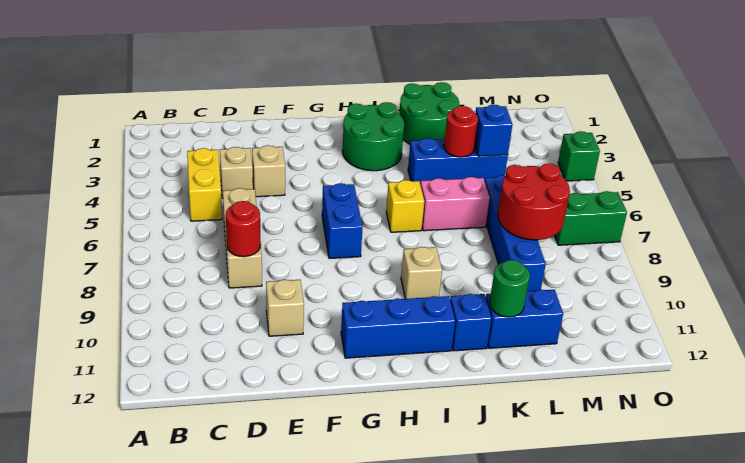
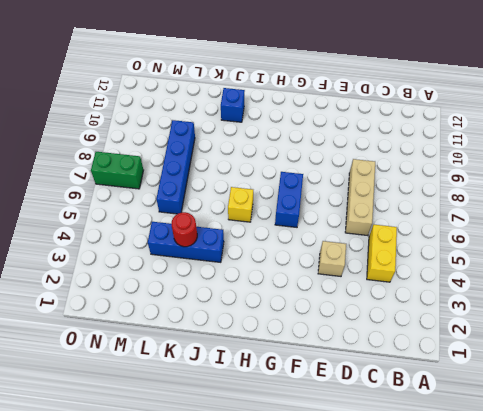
none -> tan brick D4 level 1
none -> tan brick E10 level 1
none -> blue brick G11:I11 level 1

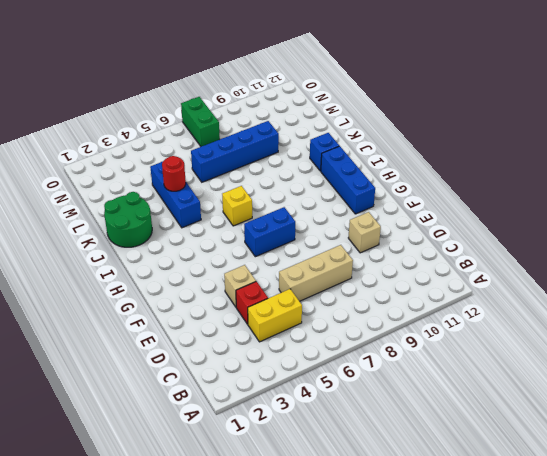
red brick D4 level 1 -> tan brick D4 level 1
none -> green round brick H2:I3 level 1
none -> tan brick I9 level 1
none -> pink brick J6:K6 level 1

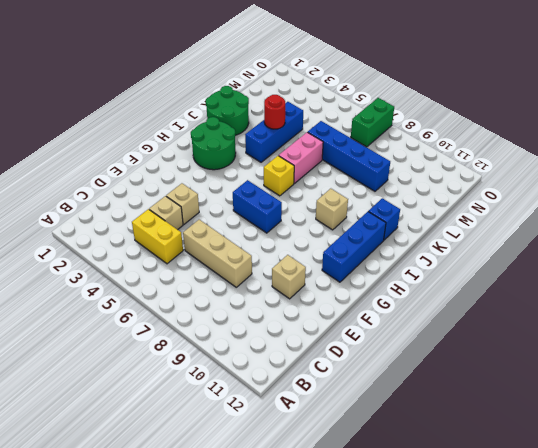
none -> blue brick K11:L11 level 1
none -> green brick O4 level 1
none -> red round brick D8 level 2

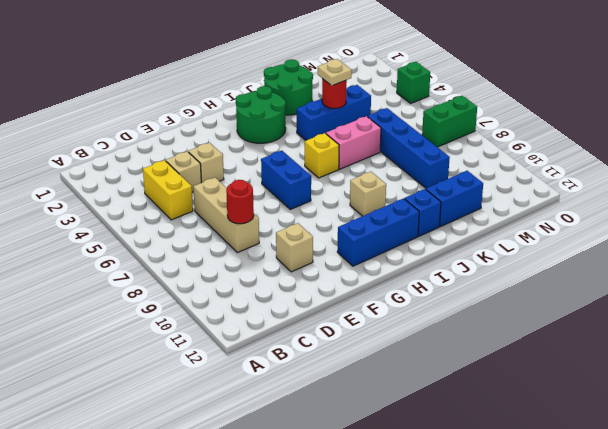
tan plate K4 level 3 -> none
none -> green round brick K11 level 2
none -> blue brick L4 level 2
none -> red round brick L7:M8 level 2

